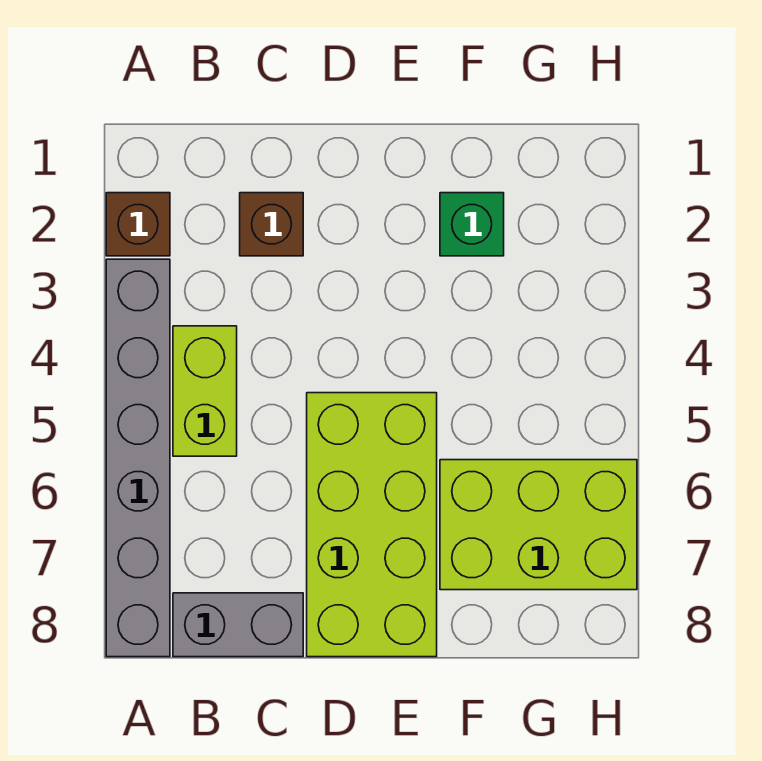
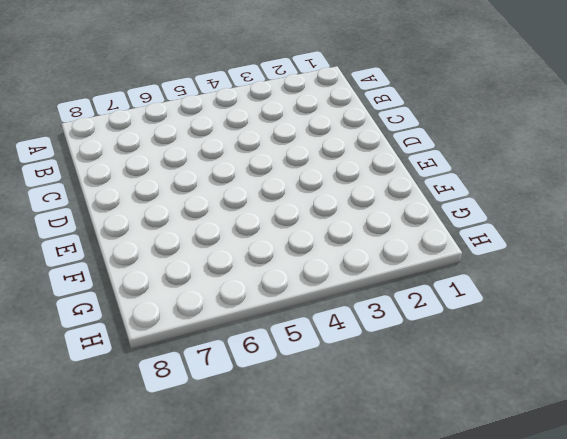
none -> brown brick A2 level 1
none -> grey brick A3:A8 level 1

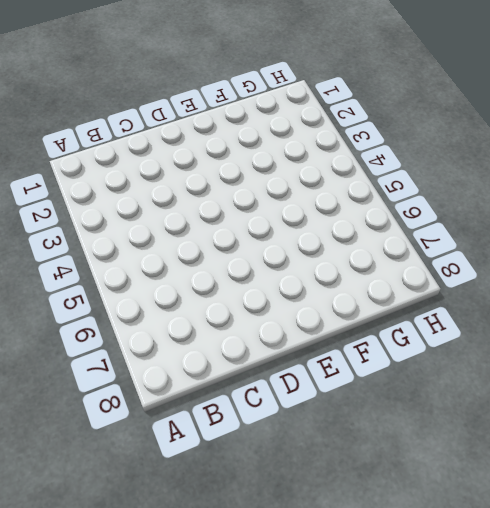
none -> brown brick A2 level 1
none -> grey brick A3:A8 level 1

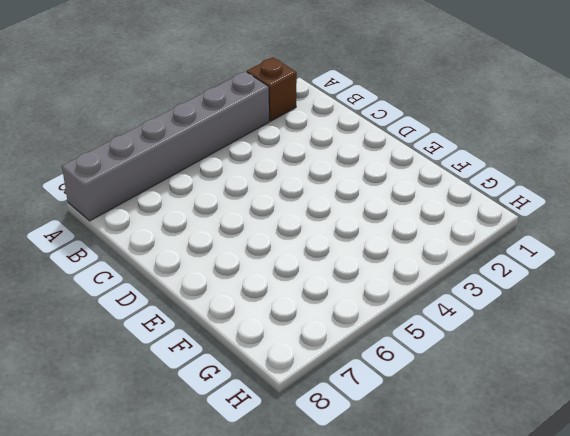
none -> lime brick B4:B5 level 1
none -> grey brick B8:C8 level 1

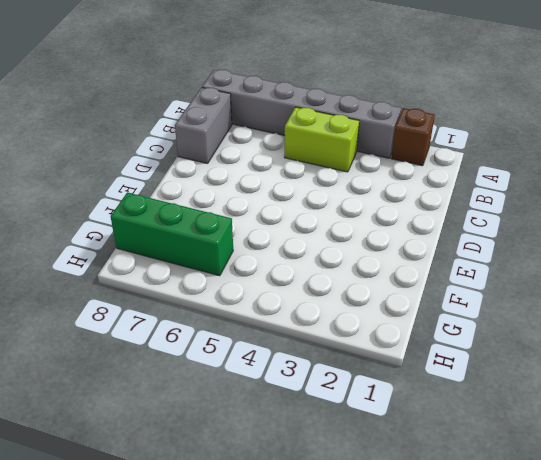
green brick G6:G8 level 1 -> lime brick F6:H7 level 1
none -> brown brick C2 level 1
none -> lime brick D5:E8 level 1

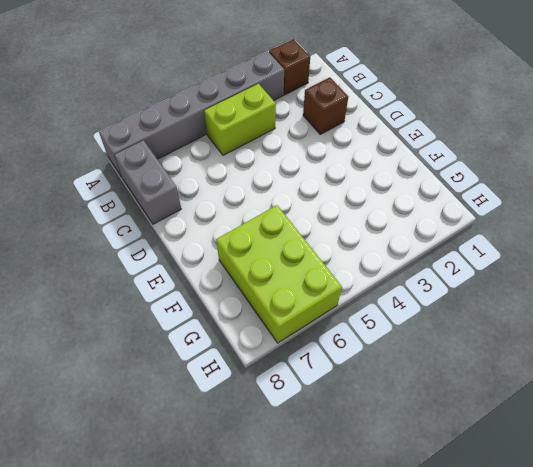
none -> lime brick D5:E8 level 1
none -> green brick F2 level 1

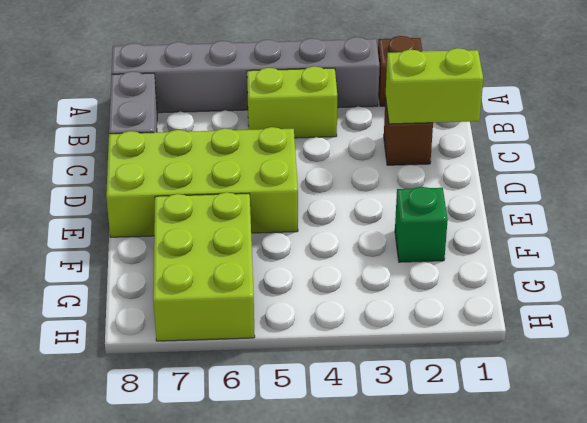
lime brick C1:C2 level 2 -> none

